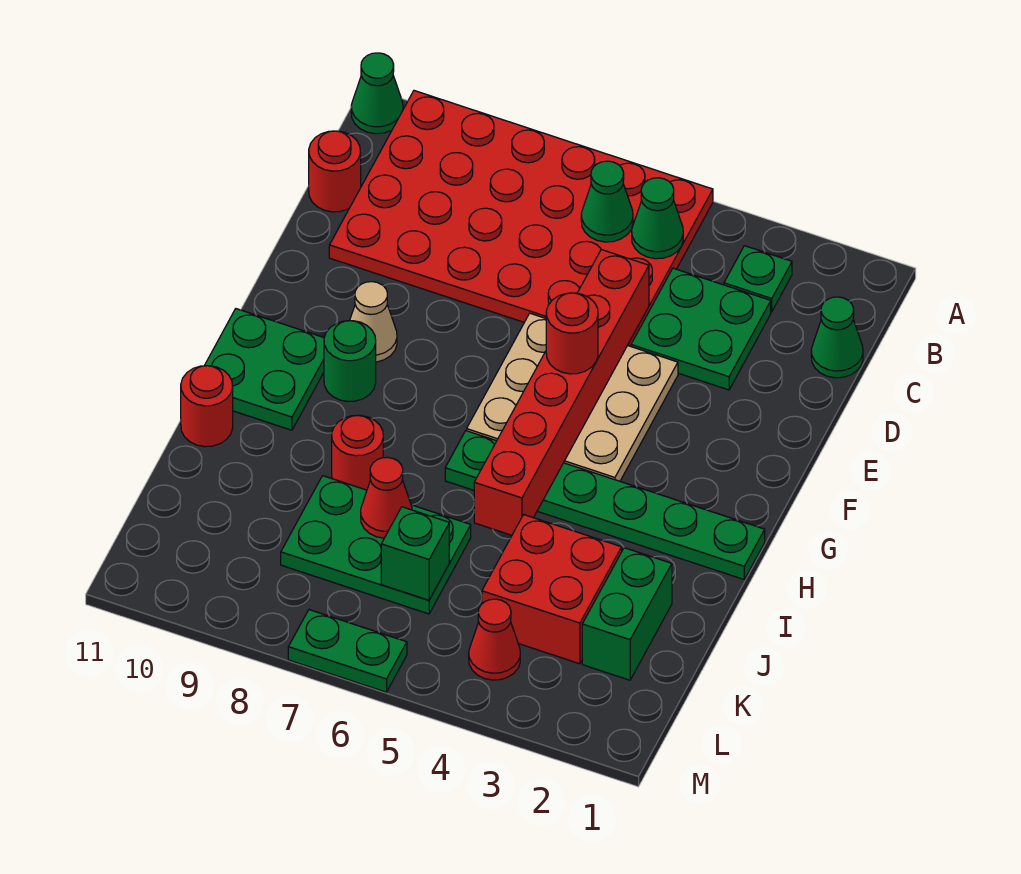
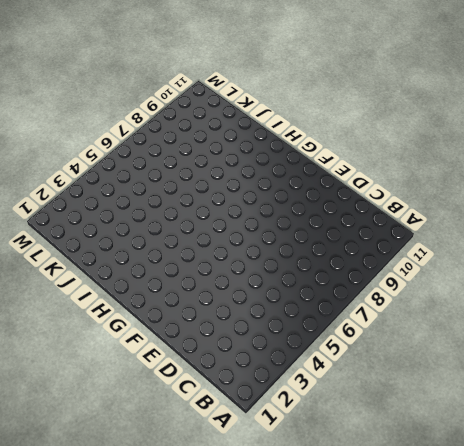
none -> red plate A5:D10 level 1
none -> green cone A11 level 1
none -> green plate B3 level 1

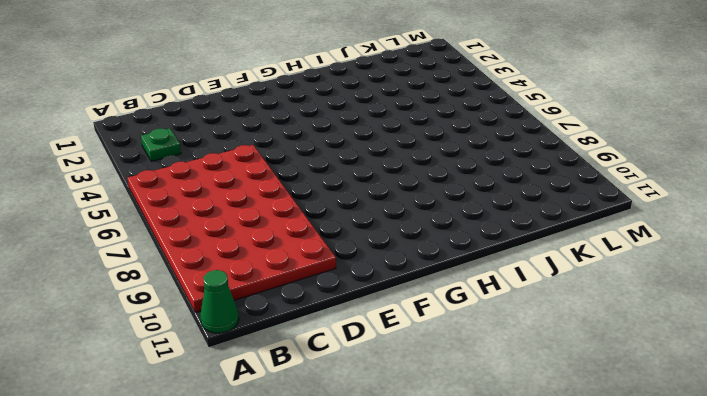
none -> green cone C1 level 1
none -> green plate C3:D4 level 1
none -> red round brick C11 level 1

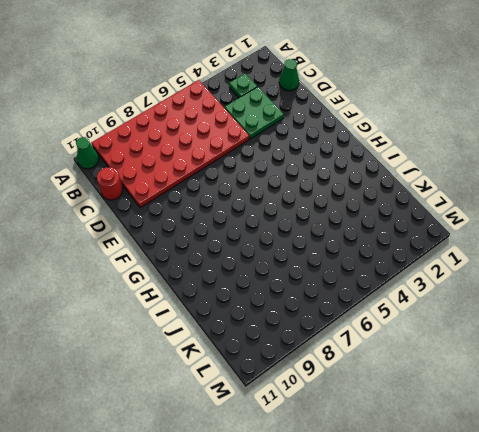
none -> tan plate E4:G6 level 1
none -> tan cone F9 level 1
none -> green round brick G9 level 1

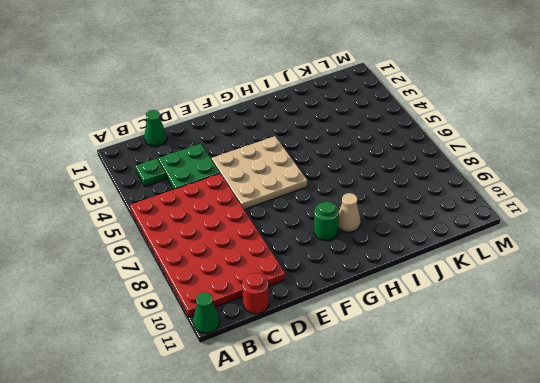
tan cone H9 level 1 -> tan cone F9 level 1
none -> green plate G10:H11 level 1
none -> green plate H1:H6 level 1
none -> red round brick I8 level 1

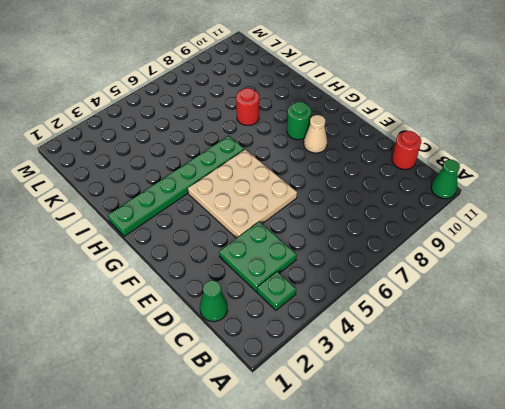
none -> red plate A5:D10 level 1
none -> green plate G10:H11 level 1
none -> red round brick I11 level 1

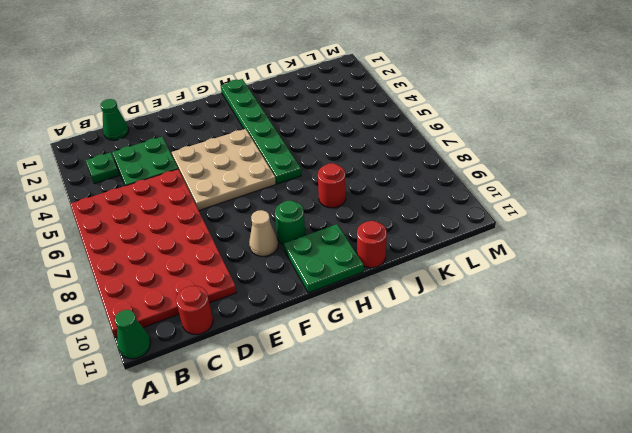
none -> green brick J2:K2 level 1
none -> red brick J3:K4 level 1
none -> green plate J6:K8 level 1

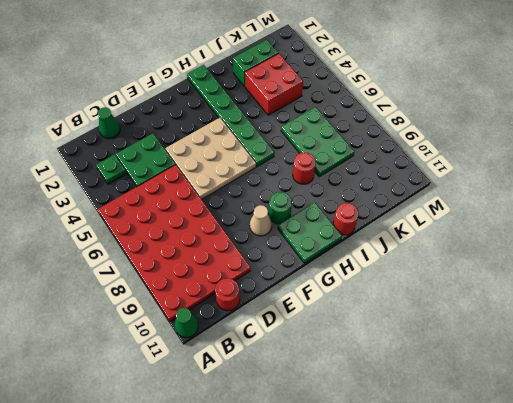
none -> red cone L4 level 1
none -> green plate M6:M7 level 1
none -> green cone B5 level 2

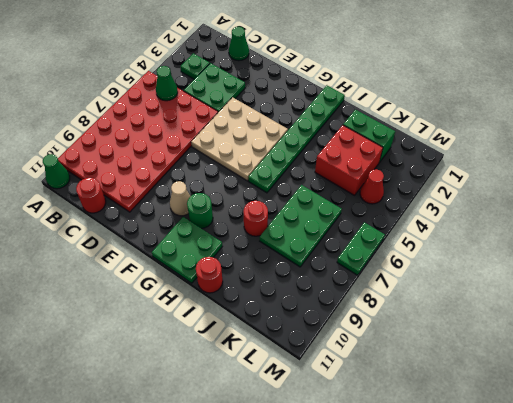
none -> green cone B6 level 2
none -> red brick D5:I5 level 2
none -> red cone J7 level 2

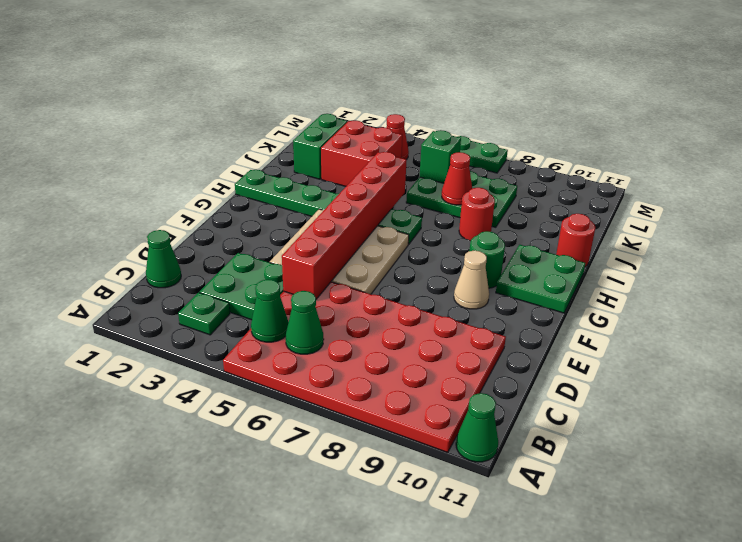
none -> red round brick C11 level 1
none -> red round brick F5 level 3

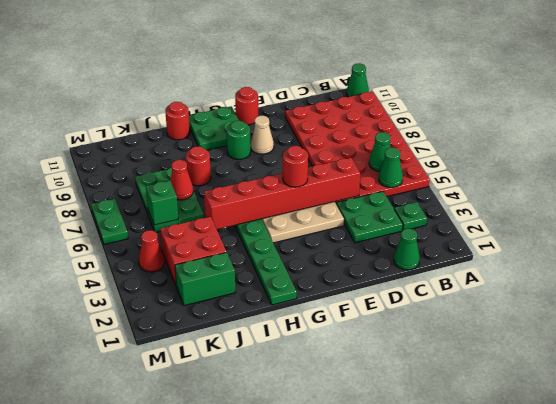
red round brick F11 level 1 -> red round brick C11 level 1

